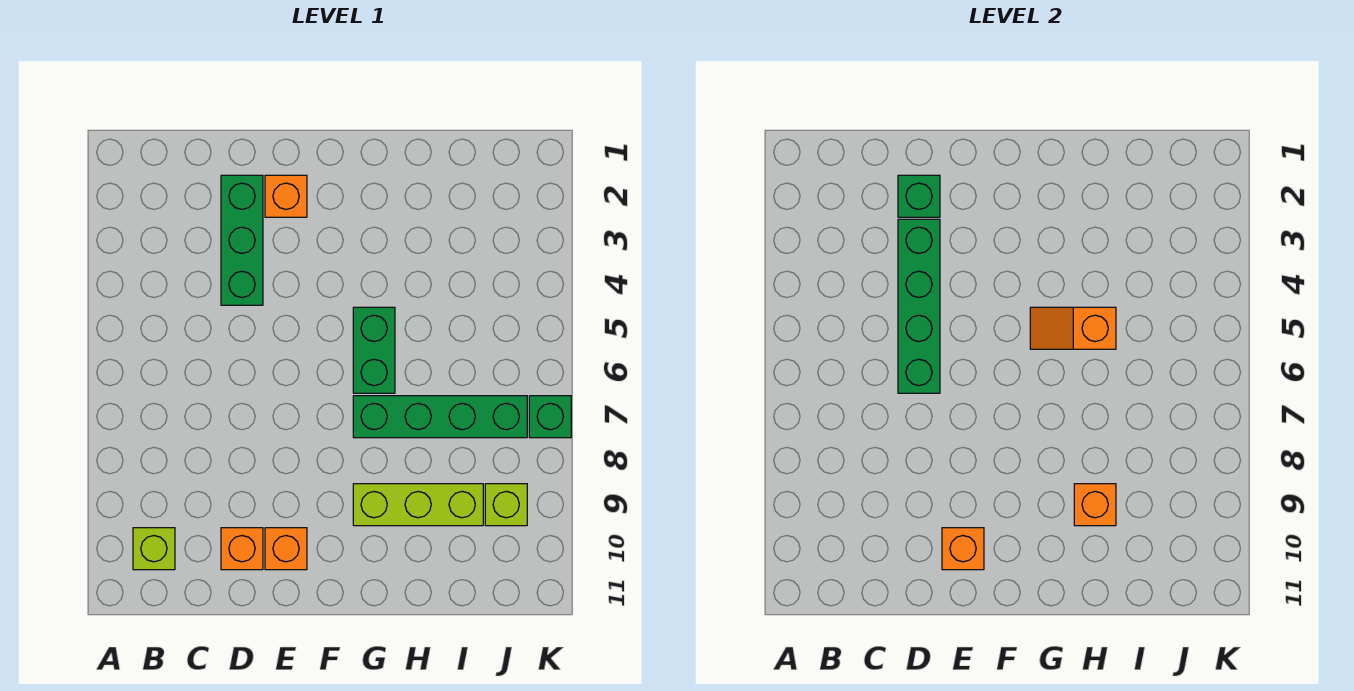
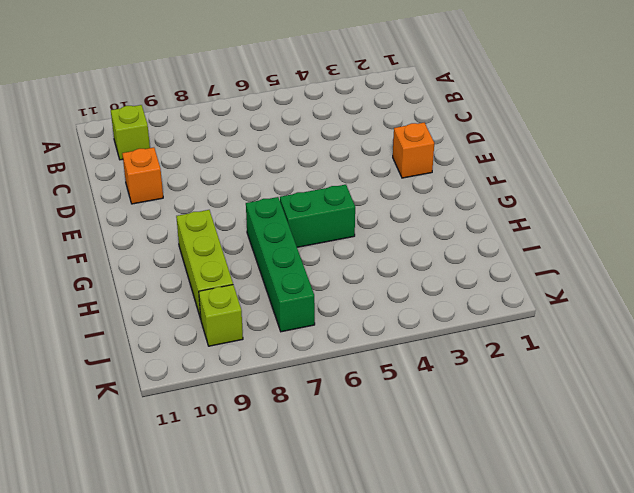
none -> green brick D2:D4 level 1
none -> orange brick E10 level 1
none -> green brick K7 level 1

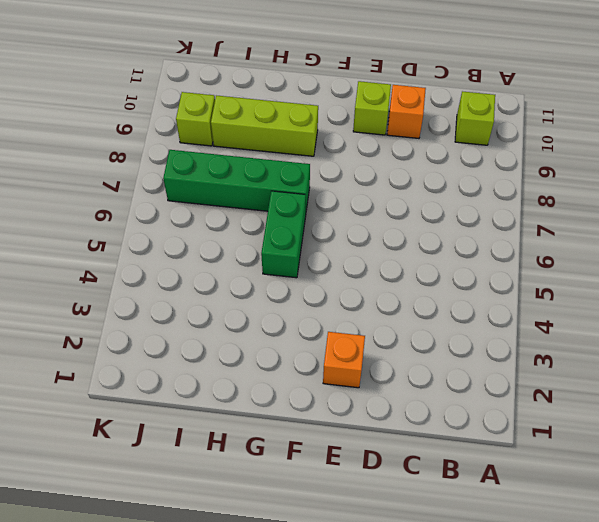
lime brick E10 level 1 -> orange brick E10 level 1
none -> green brick D2:D4 level 1
none -> green brick K7 level 1
none -> green brick D2 level 2

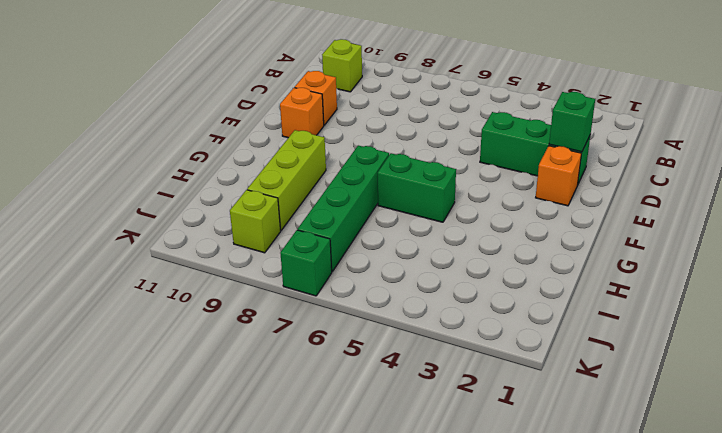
none -> green brick D3:D6 level 2
none -> orange brick E10 level 2
none -> orange slope G5:H5 level 2 top H

